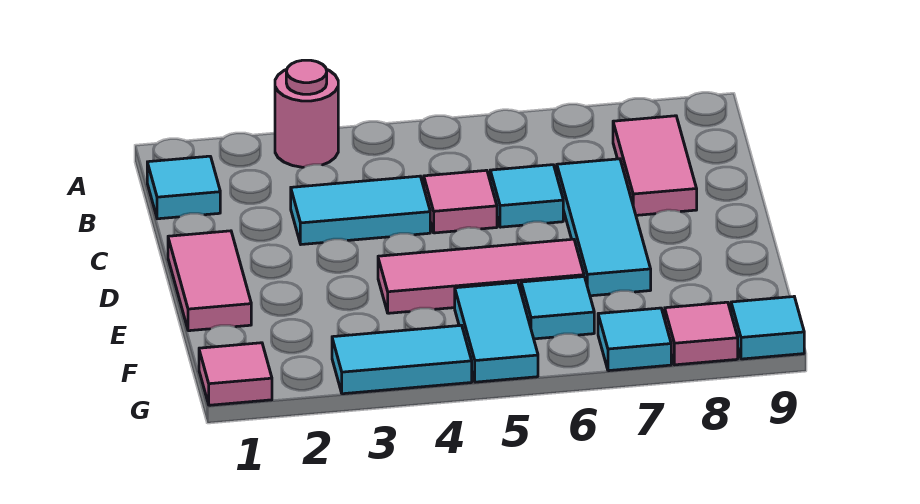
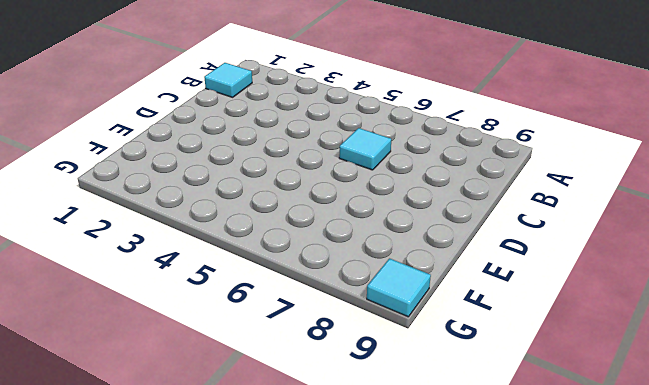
none -> pink round brick A3 level 1
none -> pink tile B8:C8 level 1
none -> cyan tile C3:C4 level 1

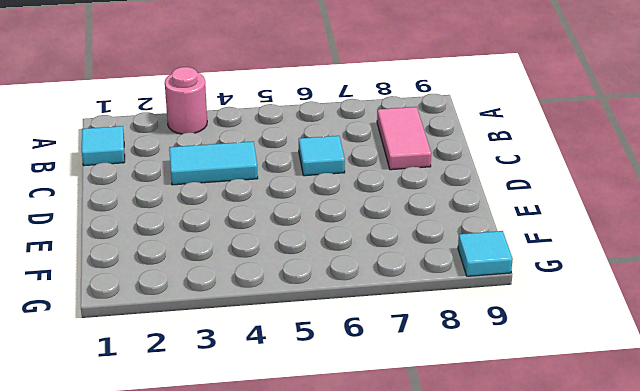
none -> pink tile C5 level 1
none -> cyan tile C7:E7 level 1
none -> pink tile D1:E1 level 1

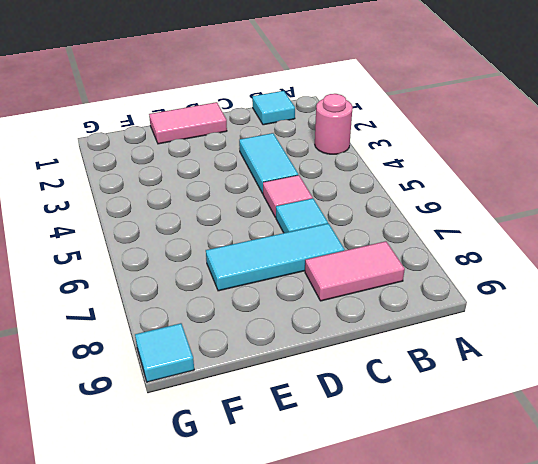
none -> pink tile E4:E6 level 1
none -> cyan tile F5:G5 level 1
none -> cyan tile F6 level 1

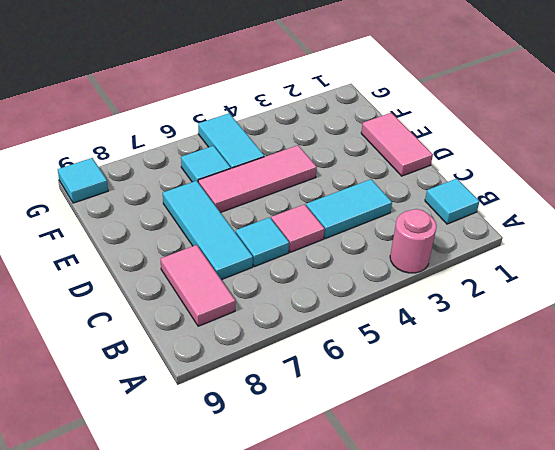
none -> pink tile G1 level 1
none -> cyan tile G3:G4 level 1
none -> cyan tile G7 level 1

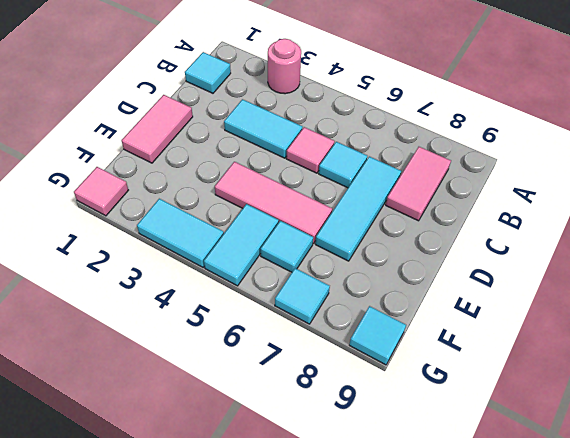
none -> pink tile G8 level 1

